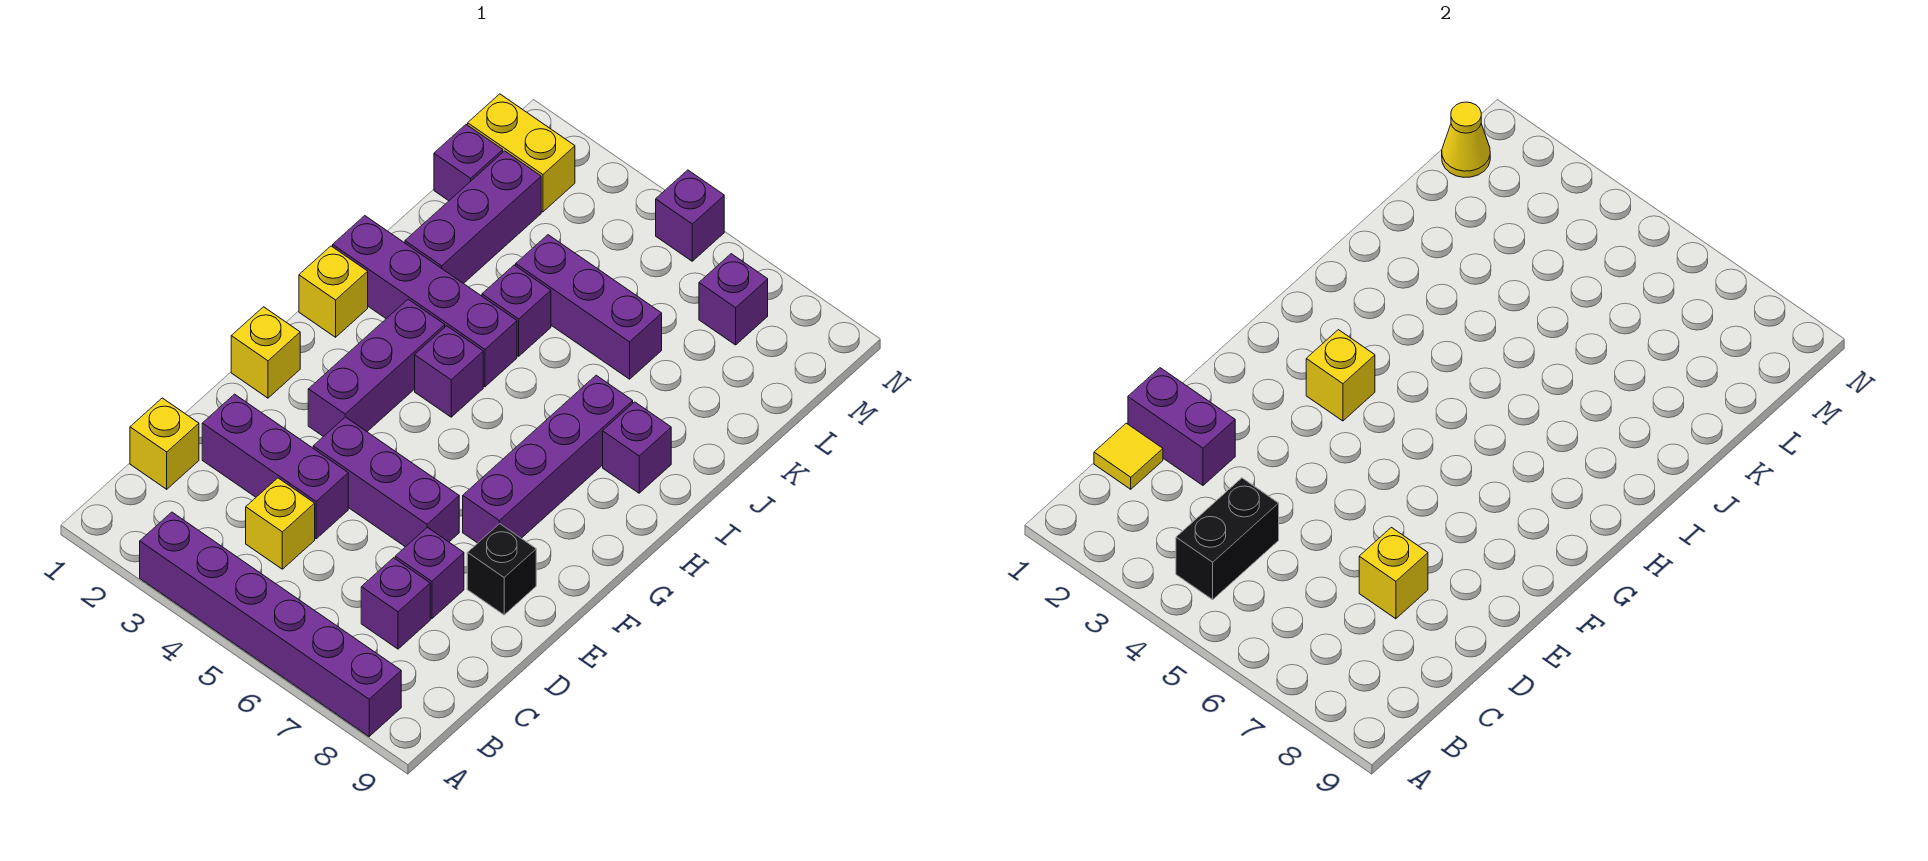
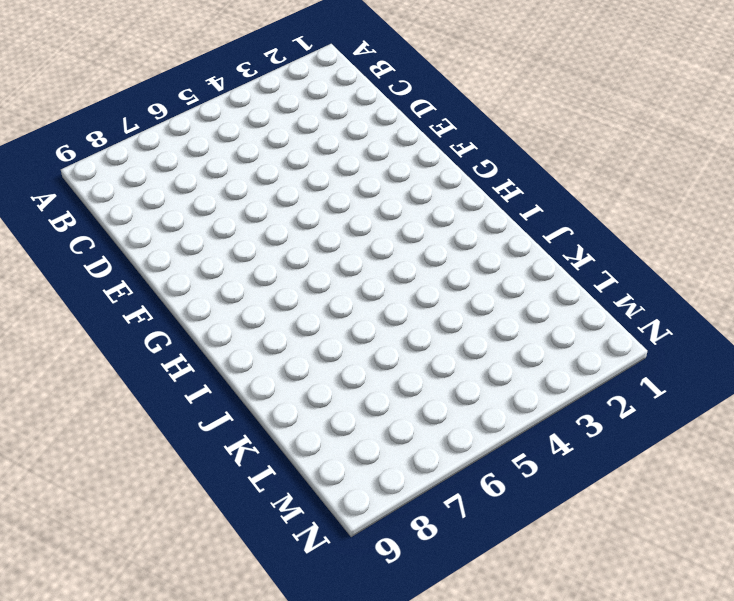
none -> purple brick A3:A8 level 1
none -> yellow brick C1 level 1
none -> yellow brick C4 level 1

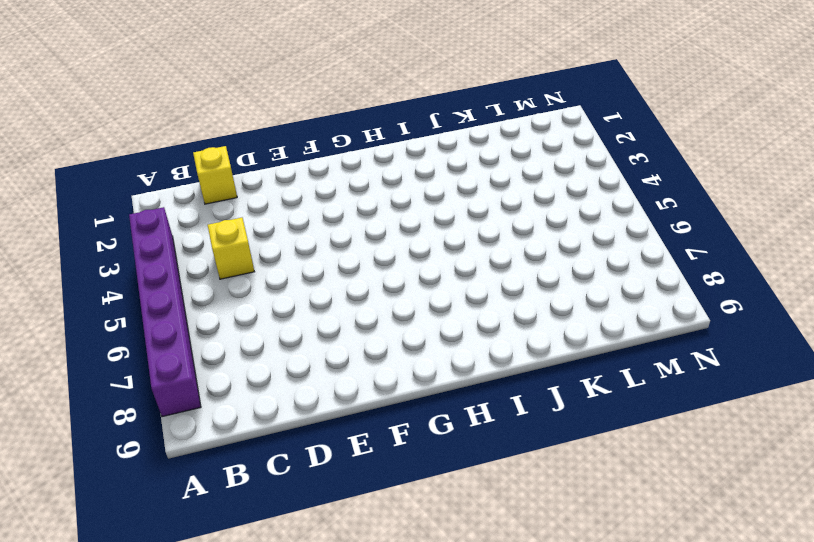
none -> purple brick C7 level 1
none -> purple brick D2:D4 level 1
none -> purple brick D7 level 1

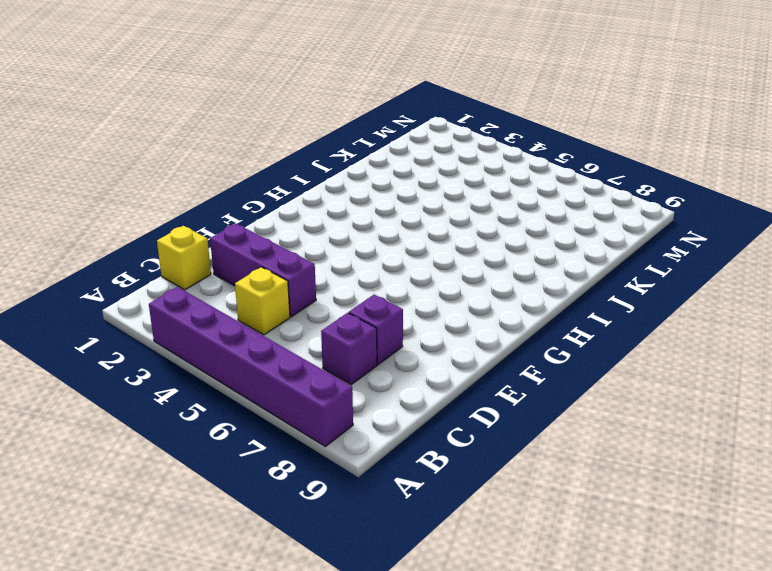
none -> purple brick E4:E6 level 1
none -> black brick E8 level 1
none -> yellow brick F1 level 1

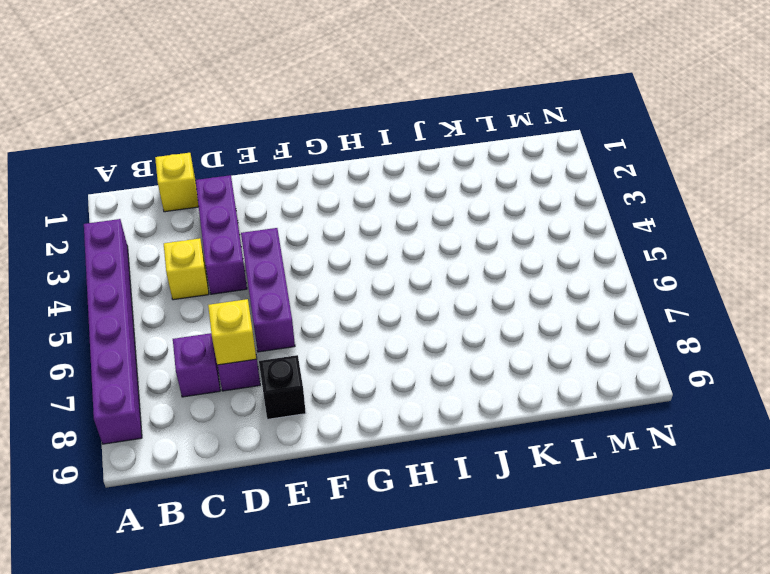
none -> yellow brick F1 level 1
none -> purple brick F3:H3 level 1
none -> purple brick F7:I7 level 1

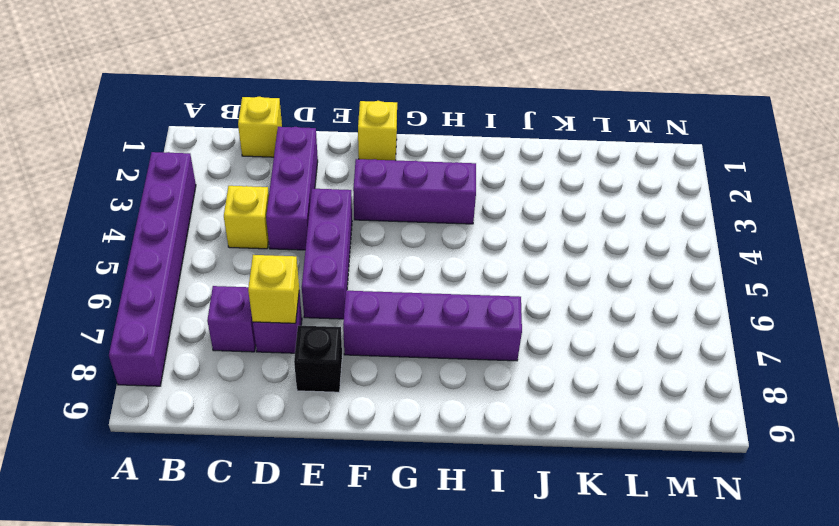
none -> yellow brick H1 level 1
none -> purple brick H4 level 1
none -> purple brick I1:I4 level 1

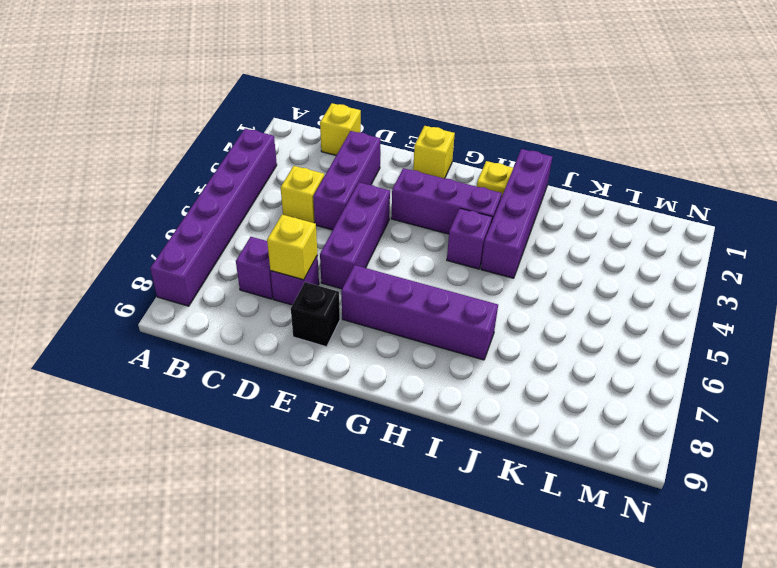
yellow plate H1 level 1 -> yellow brick H1 level 1
none -> purple brick I8 level 1
none -> purple brick J2:L2 level 1
none -> purple brick J4 level 1

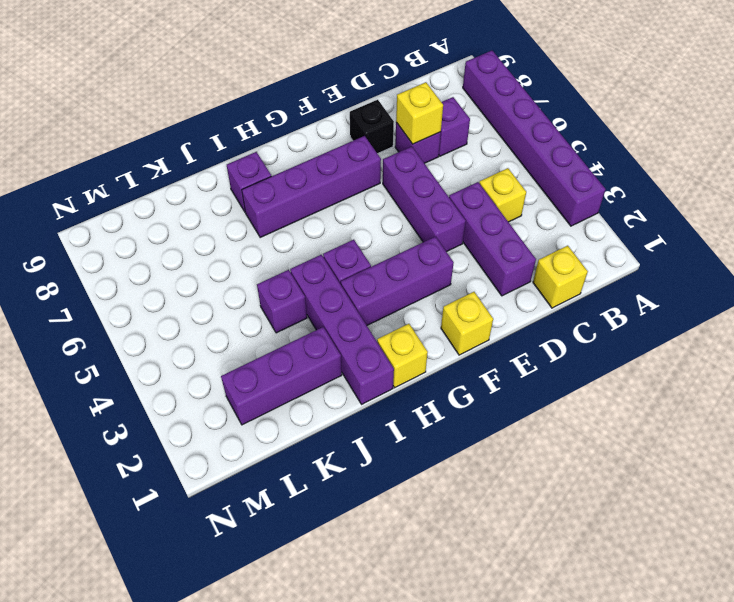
none -> purple brick K4:K6 level 1
none -> purple brick L1 level 1
none -> yellow brick M1:M2 level 1

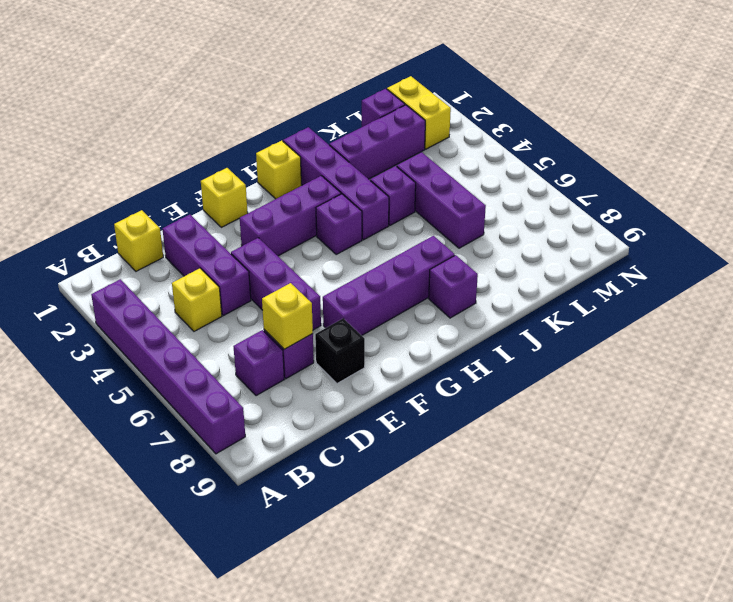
none -> purple brick M7 level 1
none -> purple brick N5 level 1
none -> black brick B4:C4 level 2

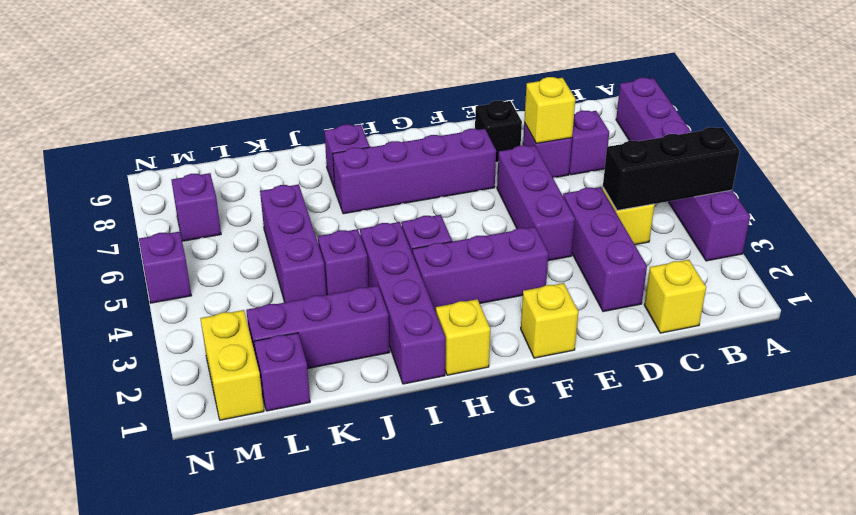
black brick A4:C4 level 2 -> black brick B4:C4 level 2
none -> yellow tile C1 level 2
none -> purple brick D1:D2 level 2
none -> yellow brick G3 level 2

